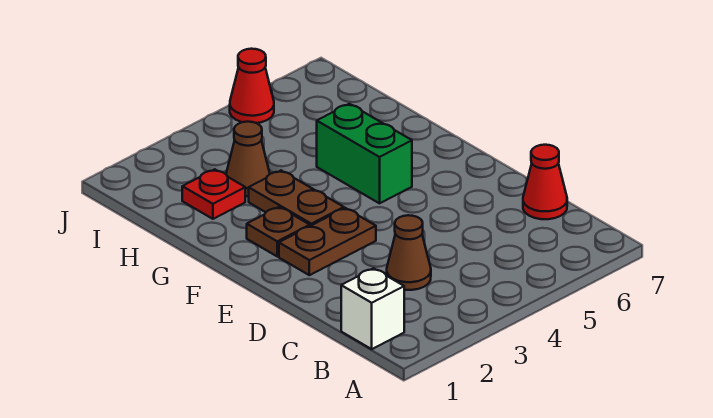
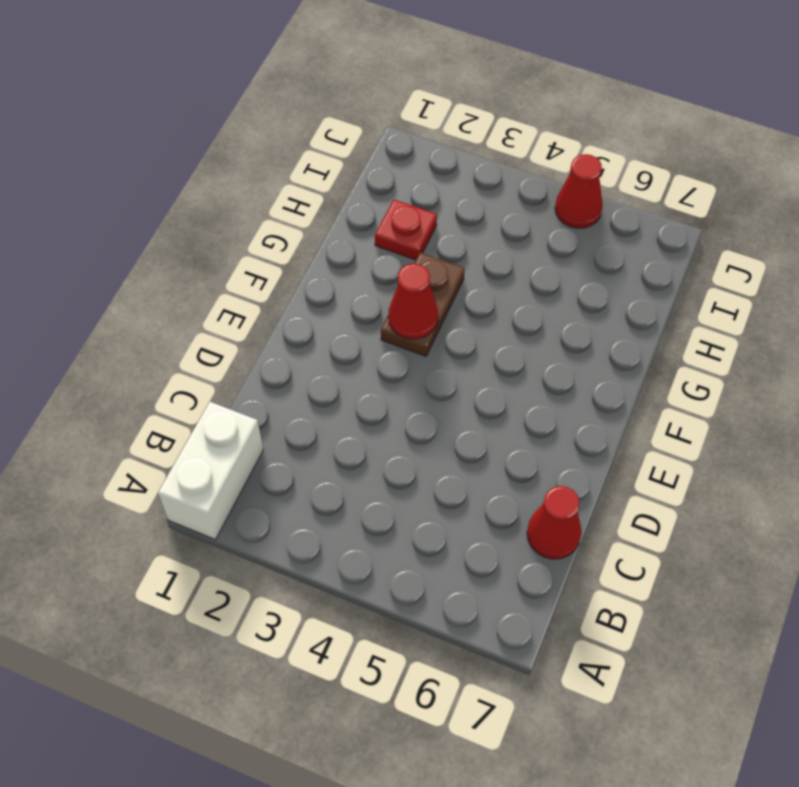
white brick A1:B1 level 1 -> white brick B1 level 1
red cone F3 level 2 -> none
none -> brown cone C3 level 1
none -> brown plate E2:E3 level 1

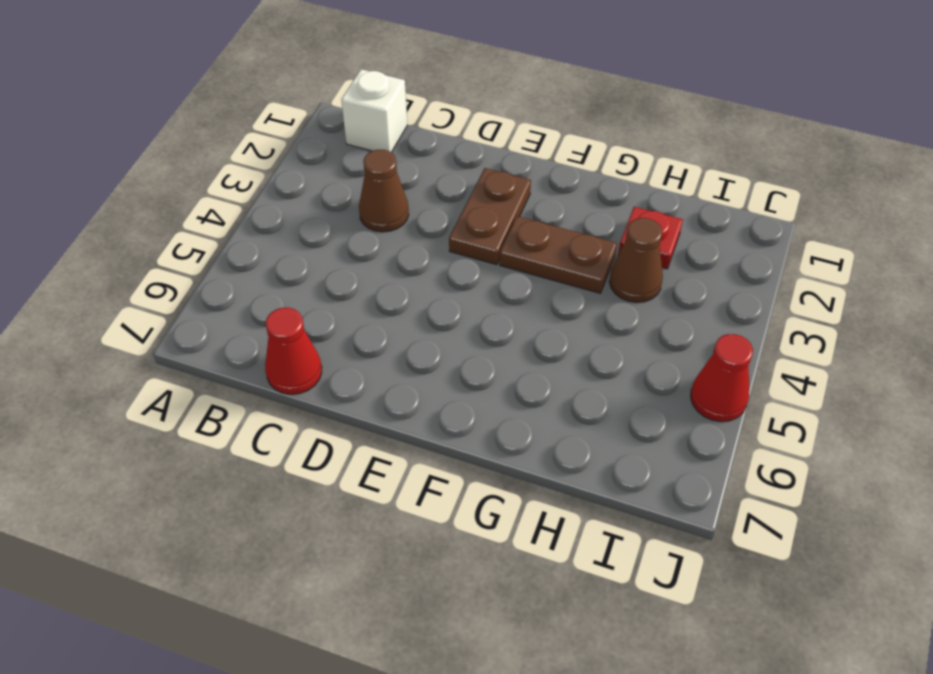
none -> brown plate F2 level 1
none -> green brick F5:G5 level 1

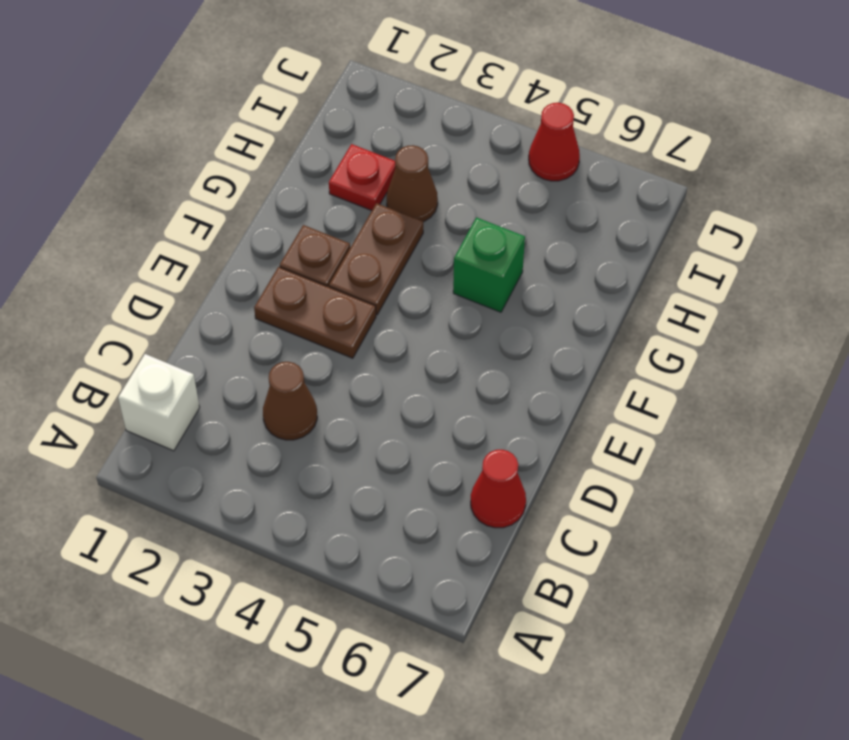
green brick G5 level 1 -> green brick F5:G5 level 1

